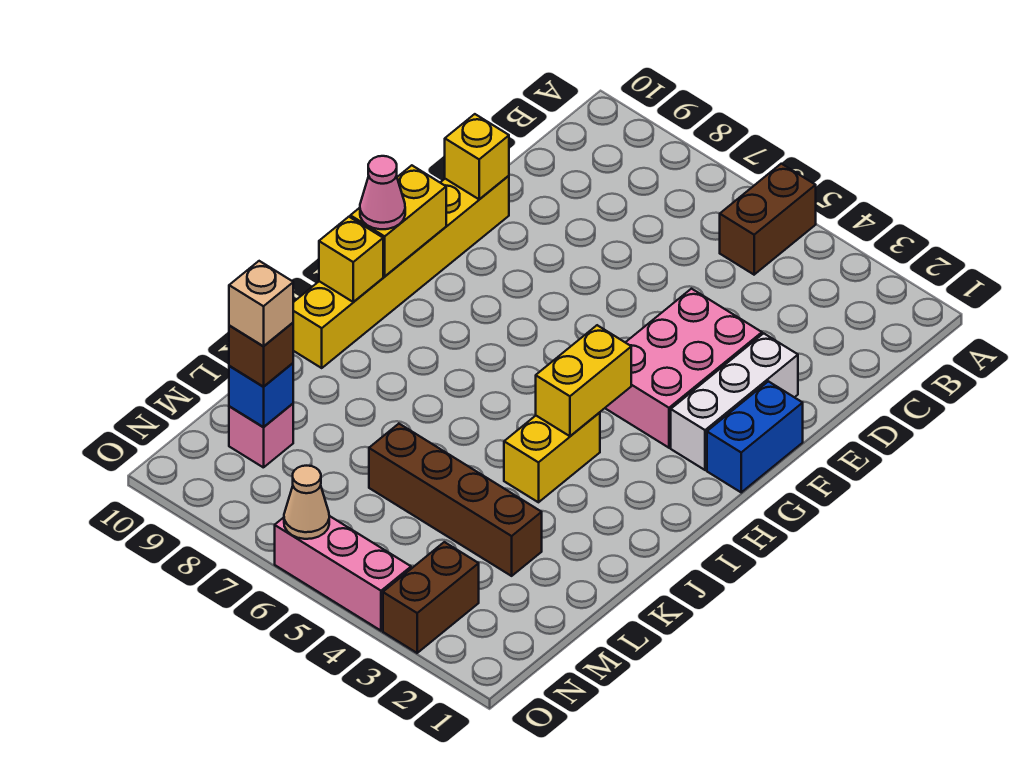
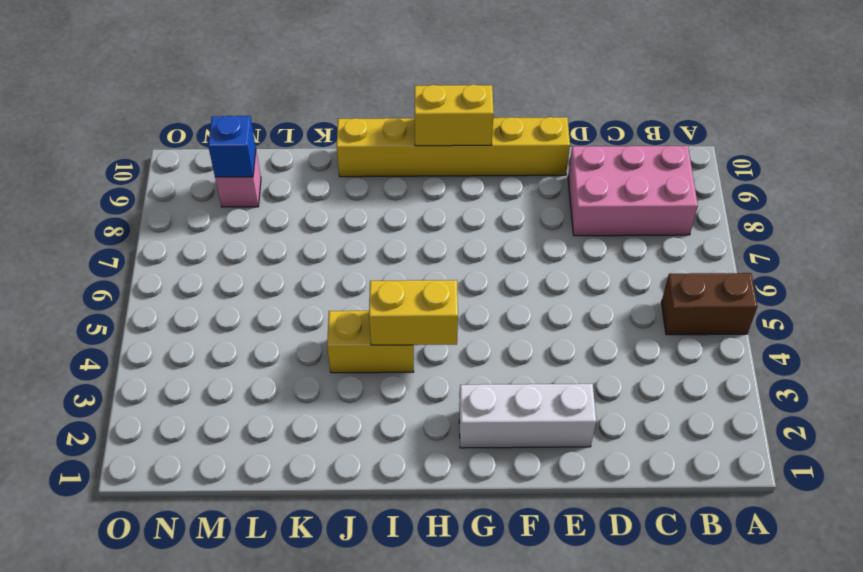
pink brick B8:D9 level 1 -> pink brick E3:G4 level 1
none -> blue brick F1:G1 level 1
none -> brown brick L3:L6 level 1
none -> brown brick N3:O3 level 1

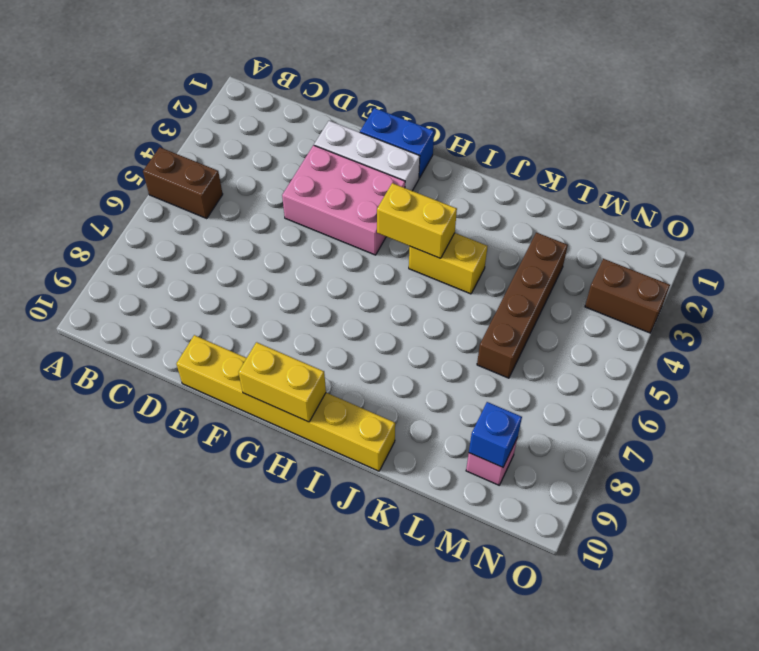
none -> pink brick O4:O6 level 1
none -> yellow brick E10 level 2
none -> yellow brick I10 level 2

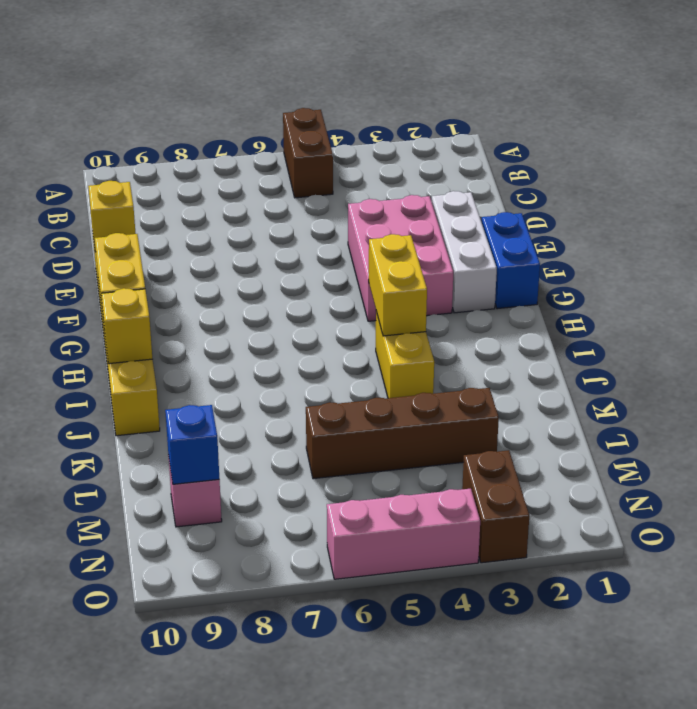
none -> tan cone O6 level 2
none -> pink cone H10 level 3
none -> brown brick M9 level 3

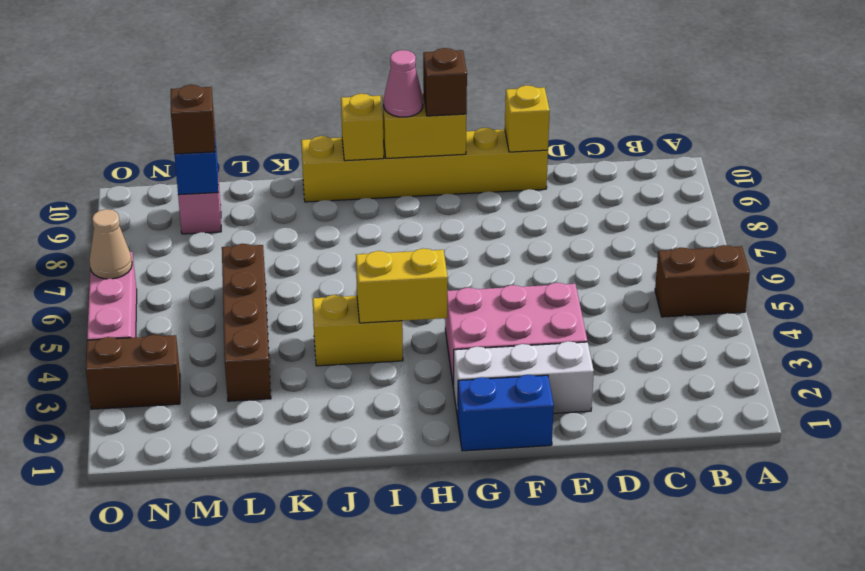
brown brick G10 level 3 -> none
none -> tan brick M9 level 4

